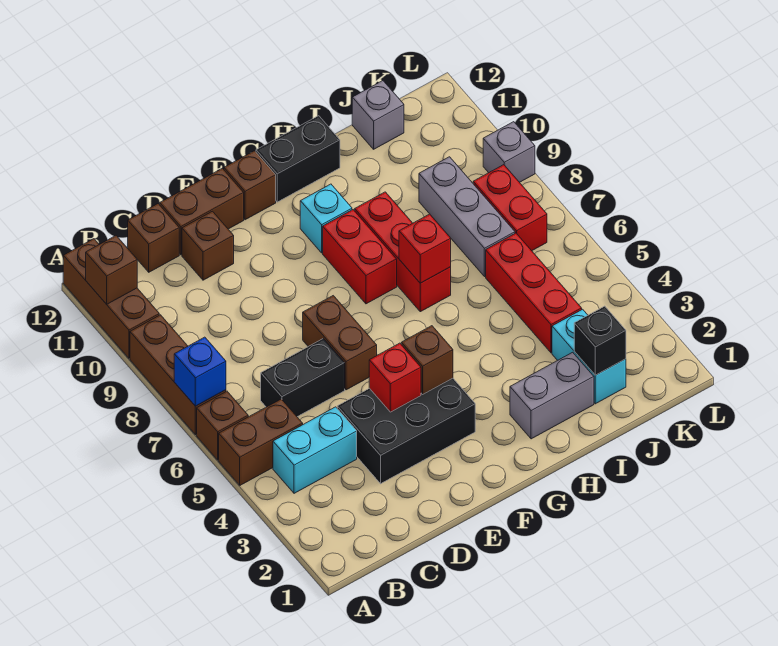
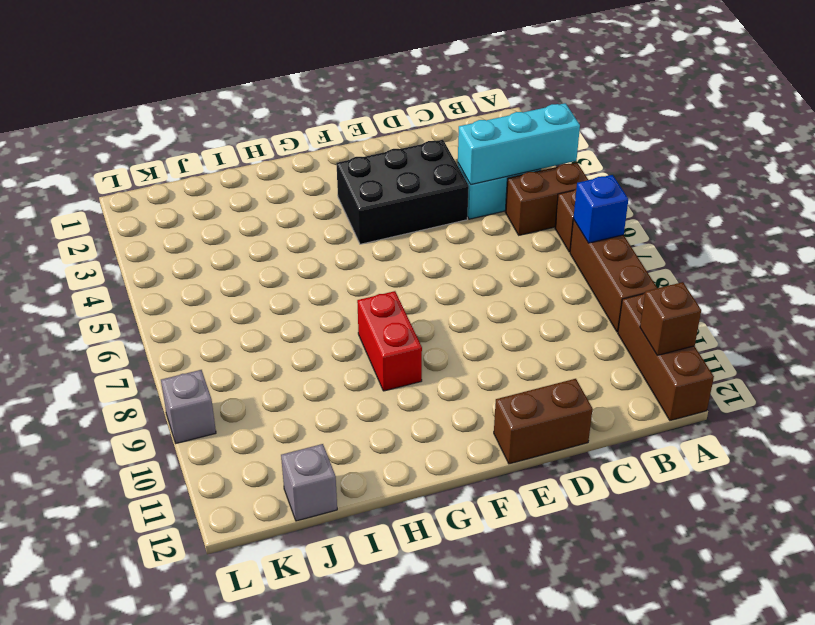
cyan brick A4:C4 level 2 -> none
none -> black brick C6:D6 level 1
none -> brown brick C12 level 1
none -> brown brick D11 level 1

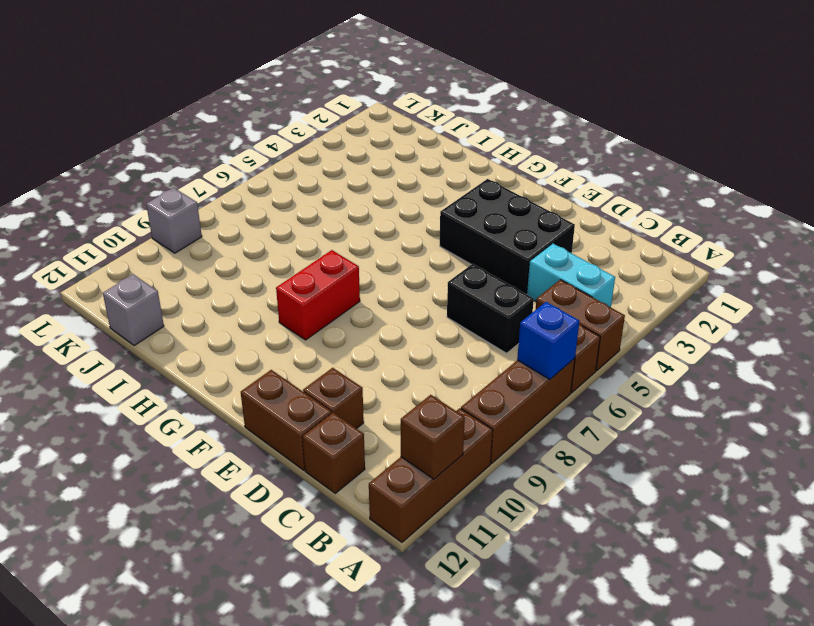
none -> brown brick E6:E7 level 1
none -> brown brick F12 level 1
none -> cyan brick G10 level 1

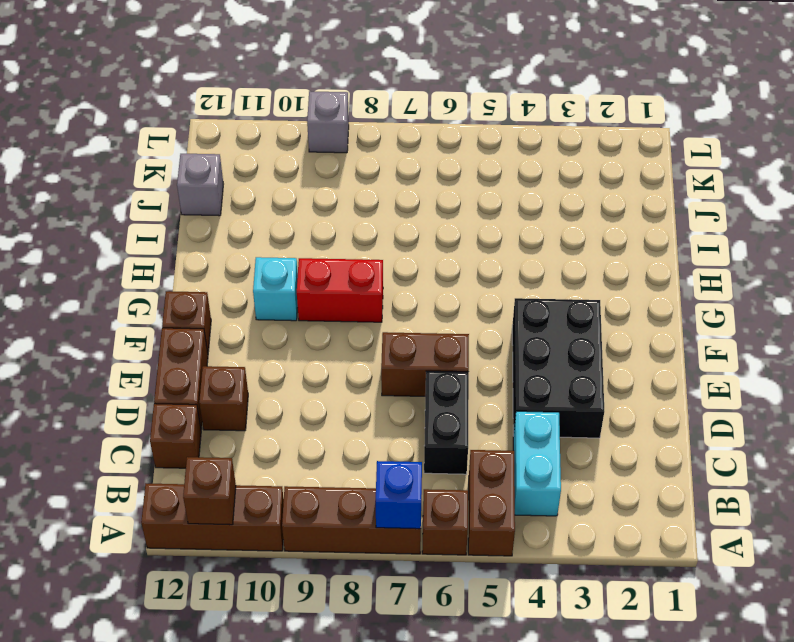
none -> black brick G12:H12 level 1
none -> grey brick H2:I2 level 1
none -> red brick H7:H9 level 1

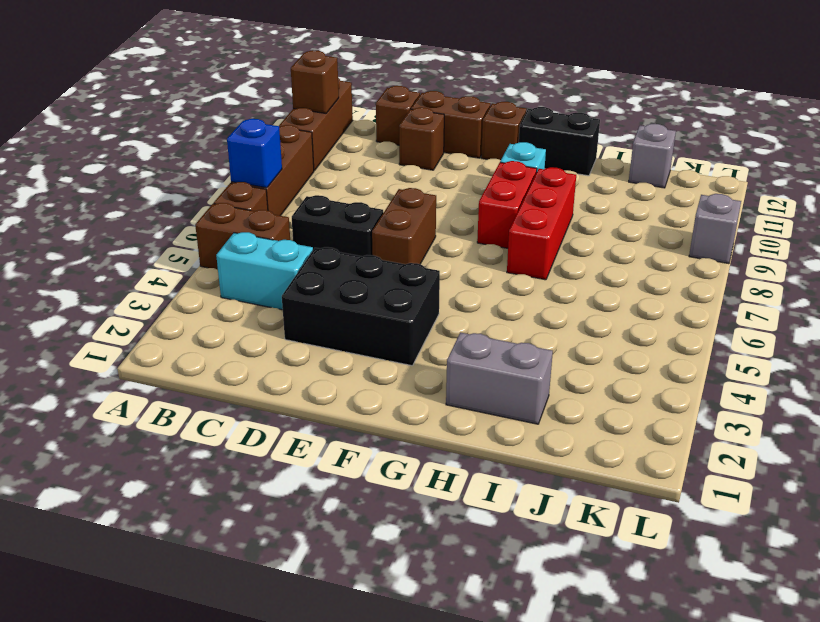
none -> cyan brick J2:J3 level 1
none -> red brick J4:J6 level 1
none -> grey brick J7:J9 level 1

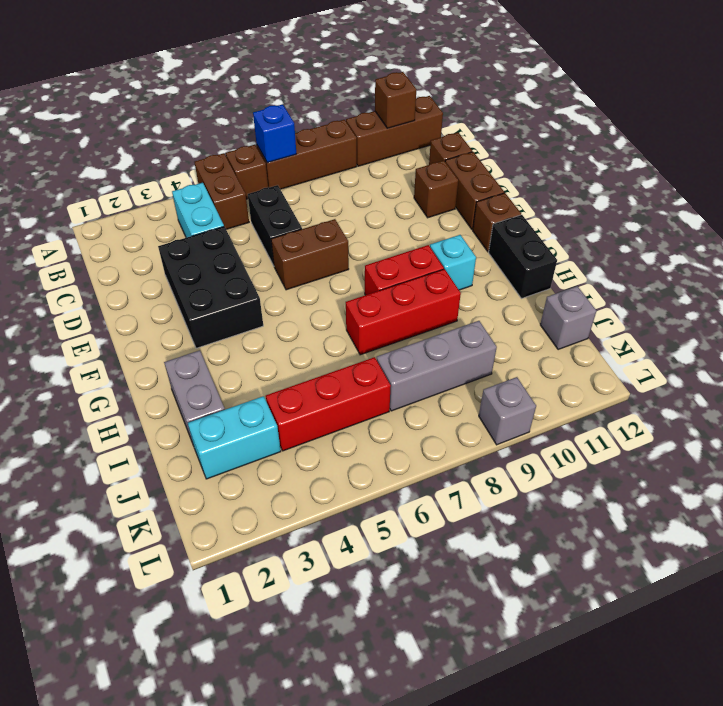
none -> red brick K7:K8 level 1
none -> red brick E4 level 2
none -> brown brick F4 level 2

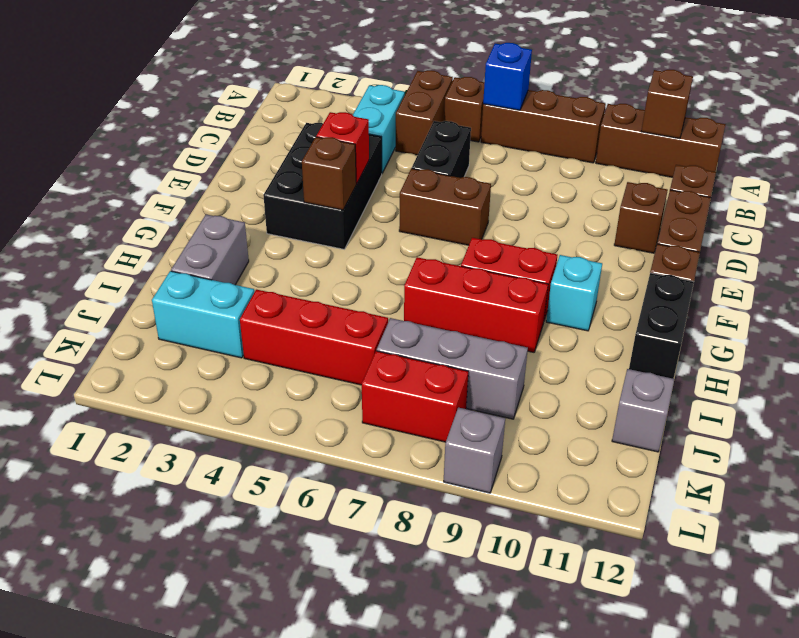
none -> red brick H7 level 2
none -> black brick J2 level 2

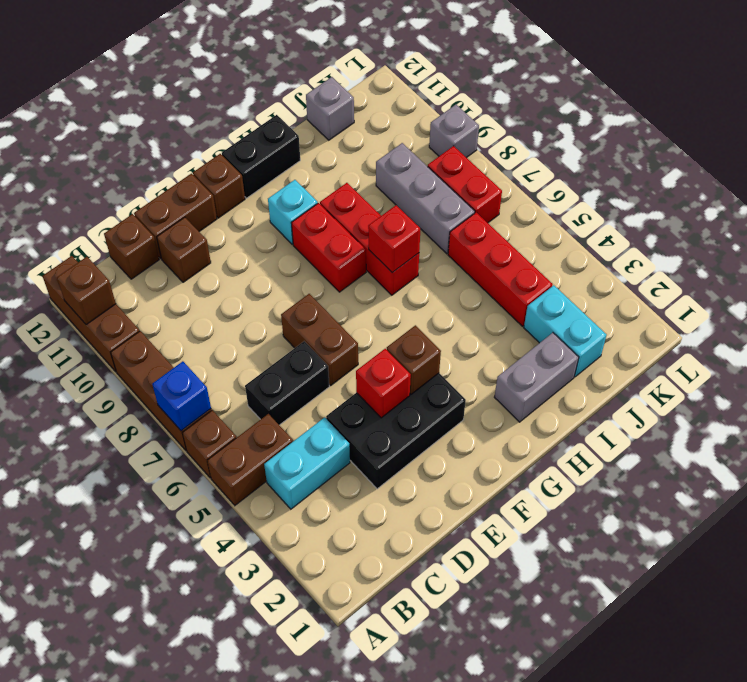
none -> black brick J2 level 2

